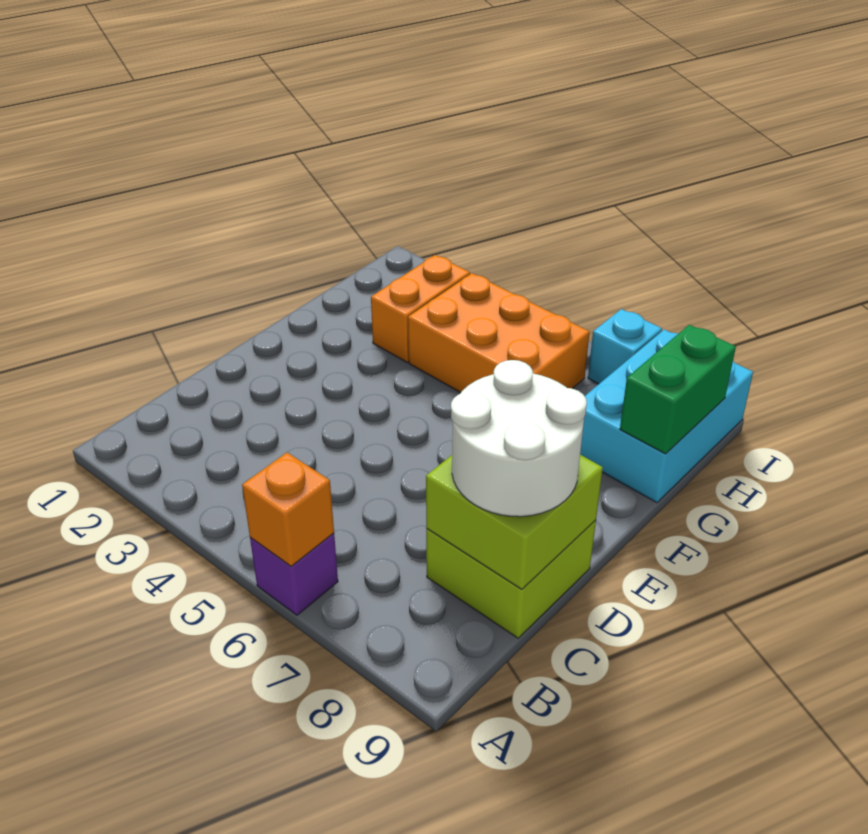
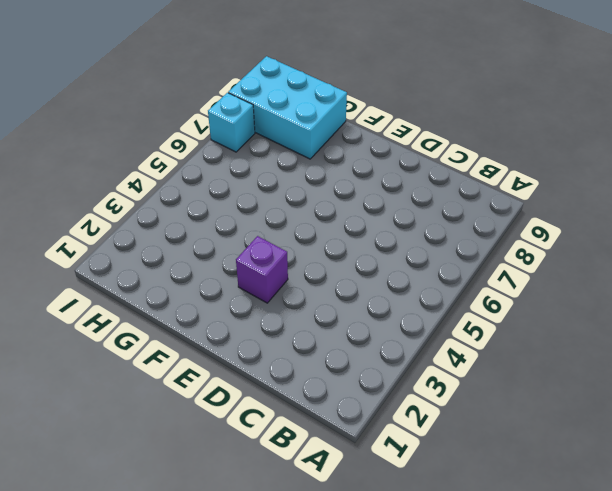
purple brick E3 level 1 -> purple brick A6 level 1
none -> lime brick C8:D9 level 1
none -> orange brick G3:H3 level 1

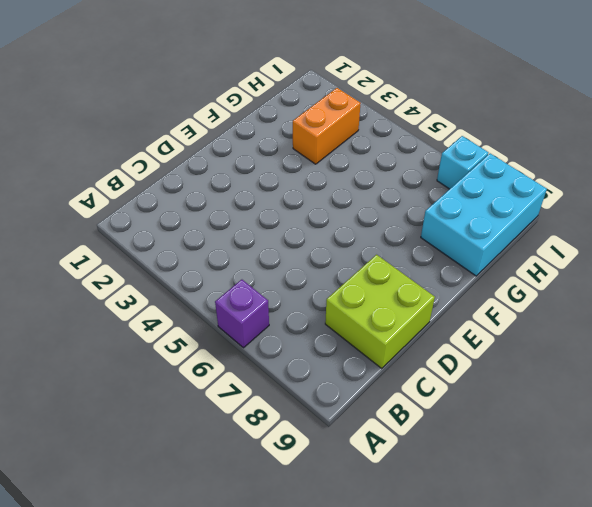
none -> orange brick G4:H6 level 1
none -> orange brick A6 level 2

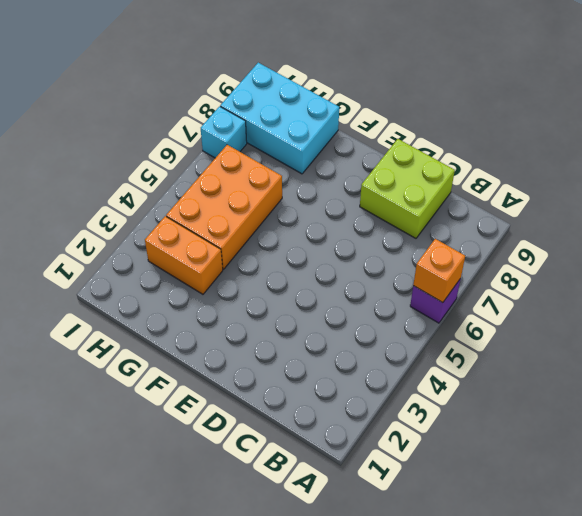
none -> lime brick C8:D9 level 2
none -> green brick G9:H9 level 2

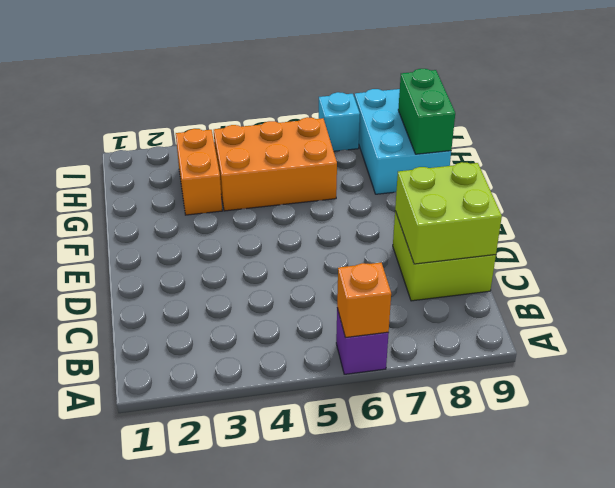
none -> white round brick C8:D9 level 3

